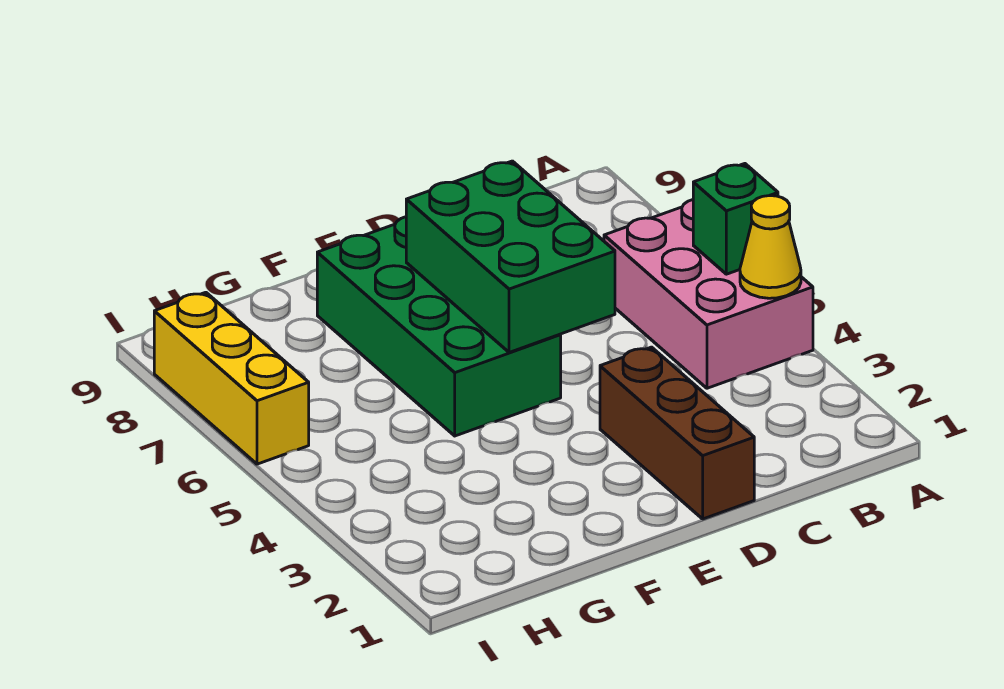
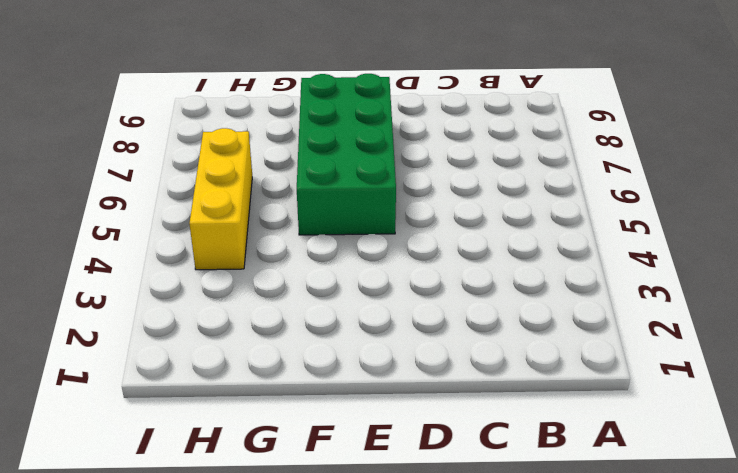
yellow brick H4:H6 level 1 -> yellow brick I6:I8 level 1
none -> pink brick A4:B6 level 1
none -> brown brick D1:D3 level 1

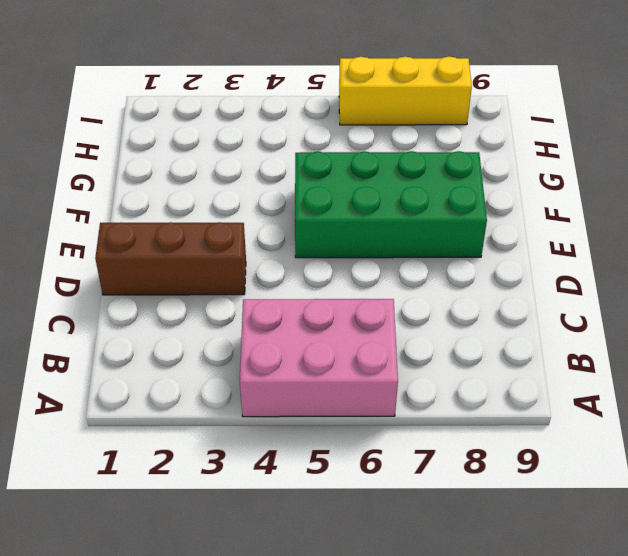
none -> yellow cone A4 level 2
none -> green brick A5 level 2

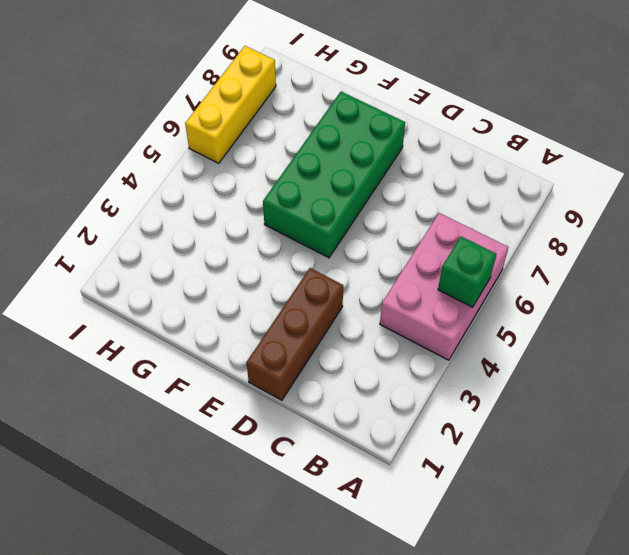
none -> yellow cone A4 level 2
none -> green brick D5:E7 level 2

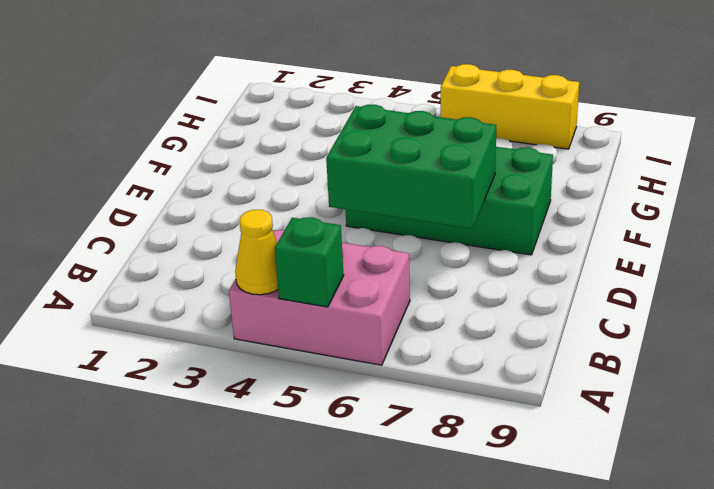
none -> brown brick D1:D3 level 1

